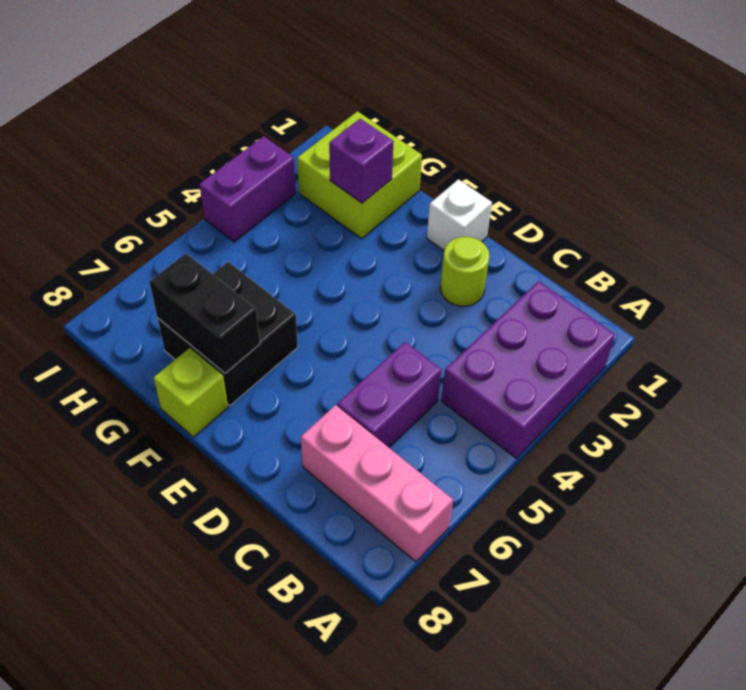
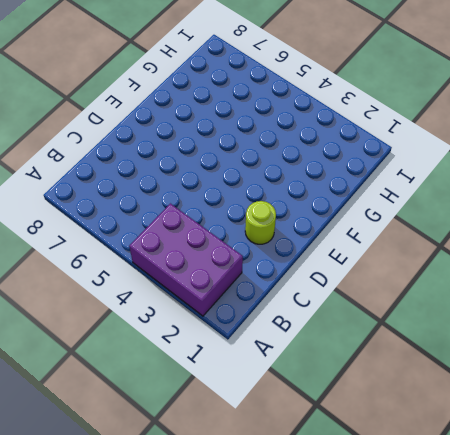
none -> pink brick A7:C7 level 1
none -> purple brick C5:C6 level 1

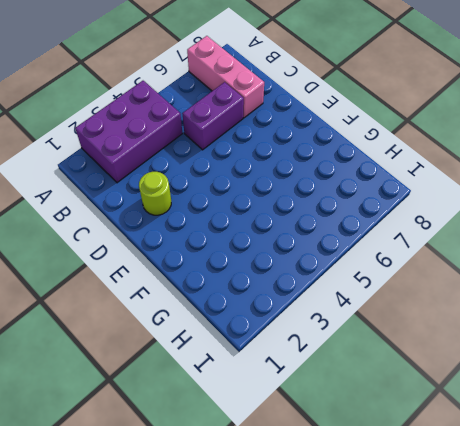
none -> white brick E1 level 1
none -> black brick F6:G7 level 1

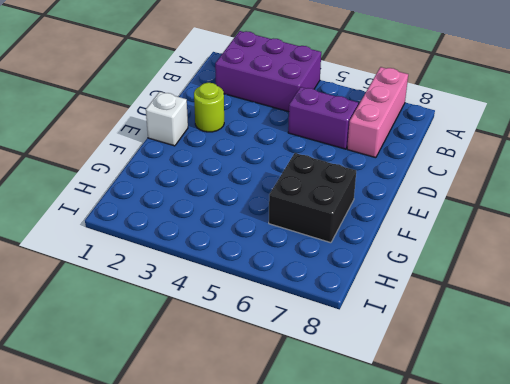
none -> lime brick F8 level 1
none -> lime brick G1:H2 level 1

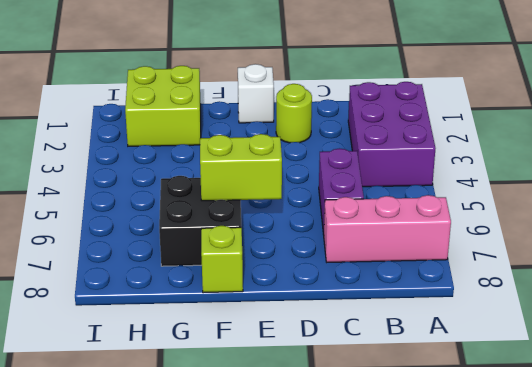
lime brick E6:F6 level 2 -> none
none -> purple brick I3:I4 level 1
none -> black brick F7:G7 level 2

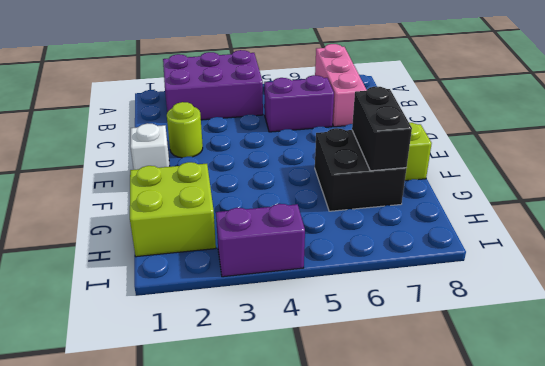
none -> purple brick G2 level 2

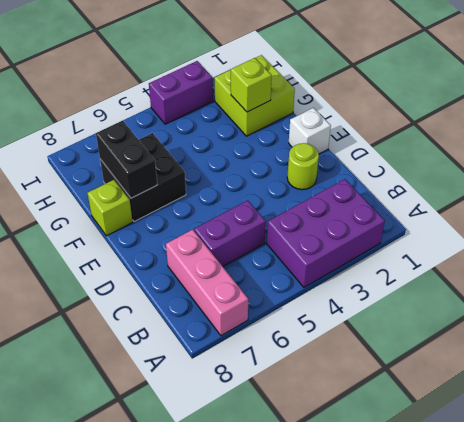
lime brick G2 level 2 -> purple brick G2 level 2

